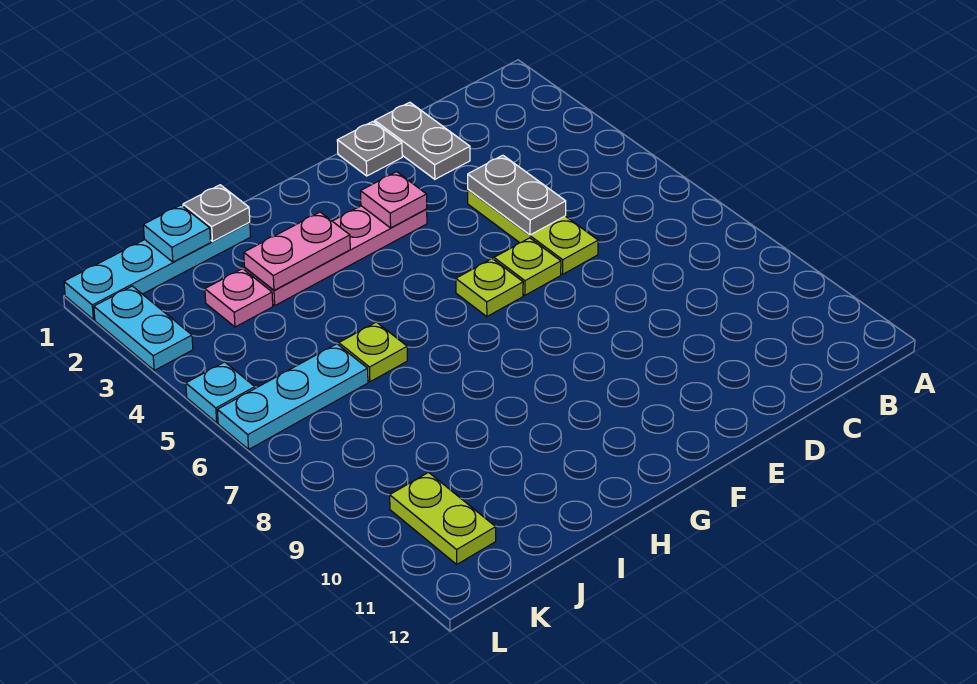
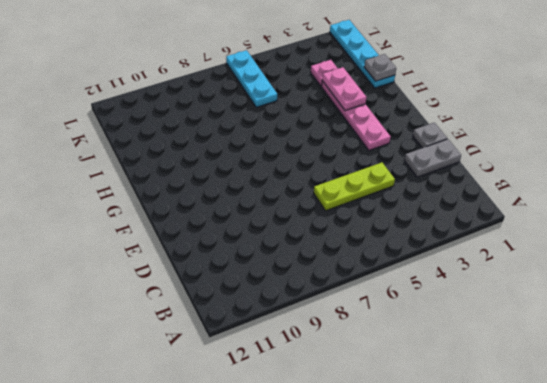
none -> lime plate E6 level 1
none -> lime plate F6 level 1
none -> lime plate I6 level 1

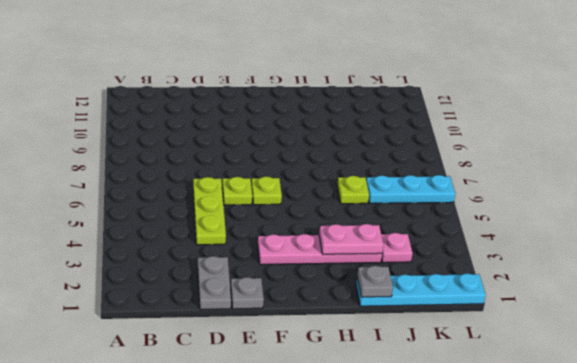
none -> lime plate K10:K11 level 1
none -> cyan plate L2:L3 level 1
none -> cyan plate L5 level 1

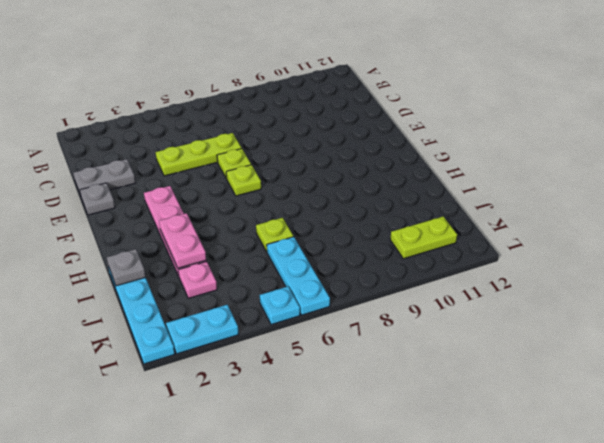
none -> grey plate D4:D5 level 2
none -> pink plate F3 level 2
none -> cyan plate J1 level 2

